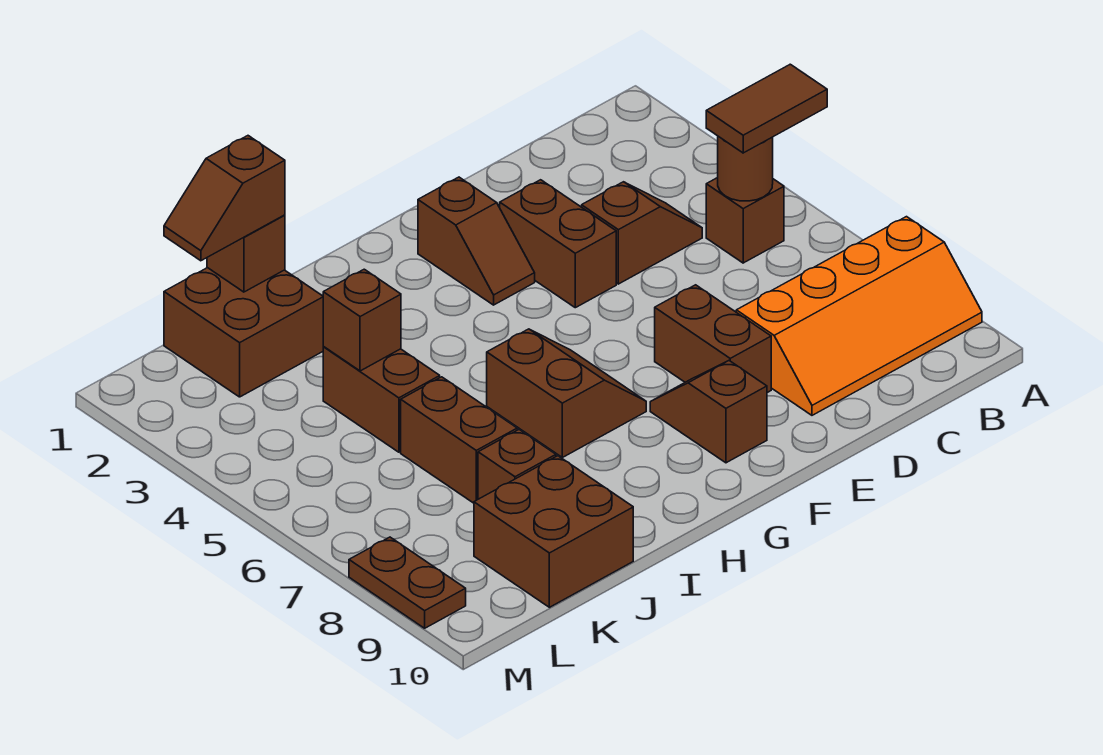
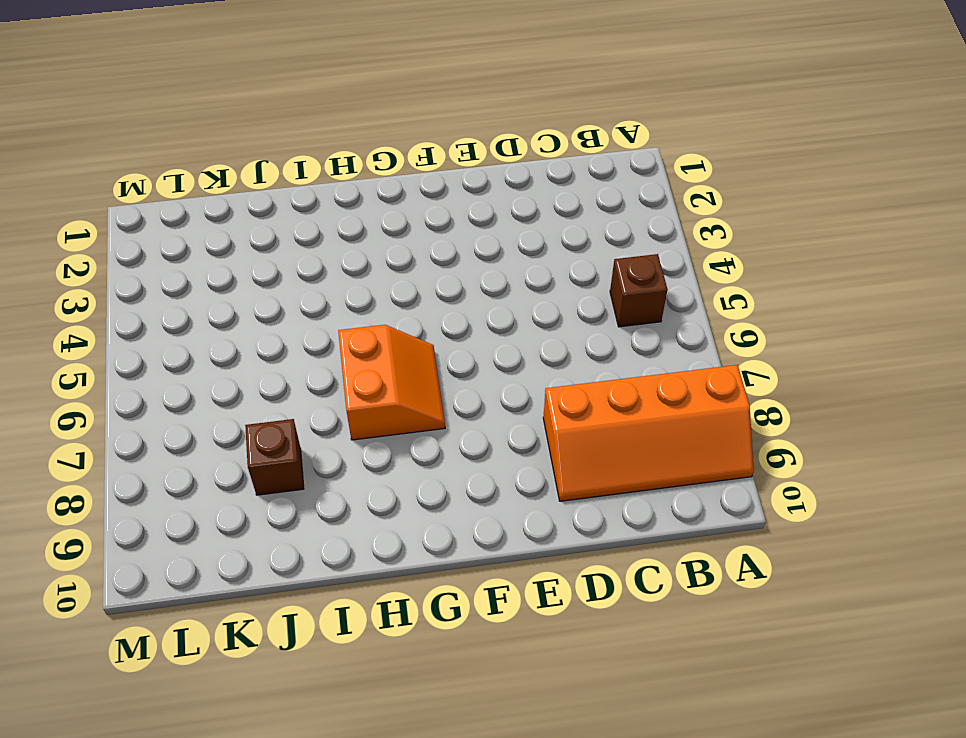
orange slope G6:H7 level 1 top H -> brown slope G6:H7 level 1 top H
none -> brown slope C4:D4 level 1 top D
none -> brown brick E3:E4 level 1
none -> brown brick E7:E8 level 1

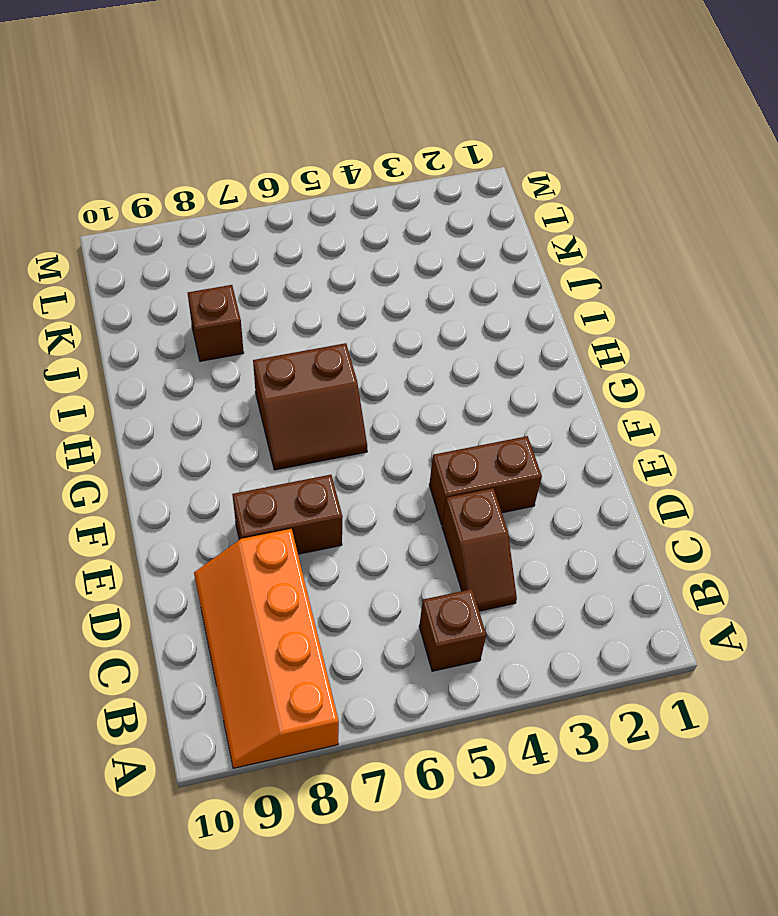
none -> brown slope F2:F3 level 1 top 2
none -> brown slope F8:F9 level 1 top 9
none -> brown brick J1:K2 level 1

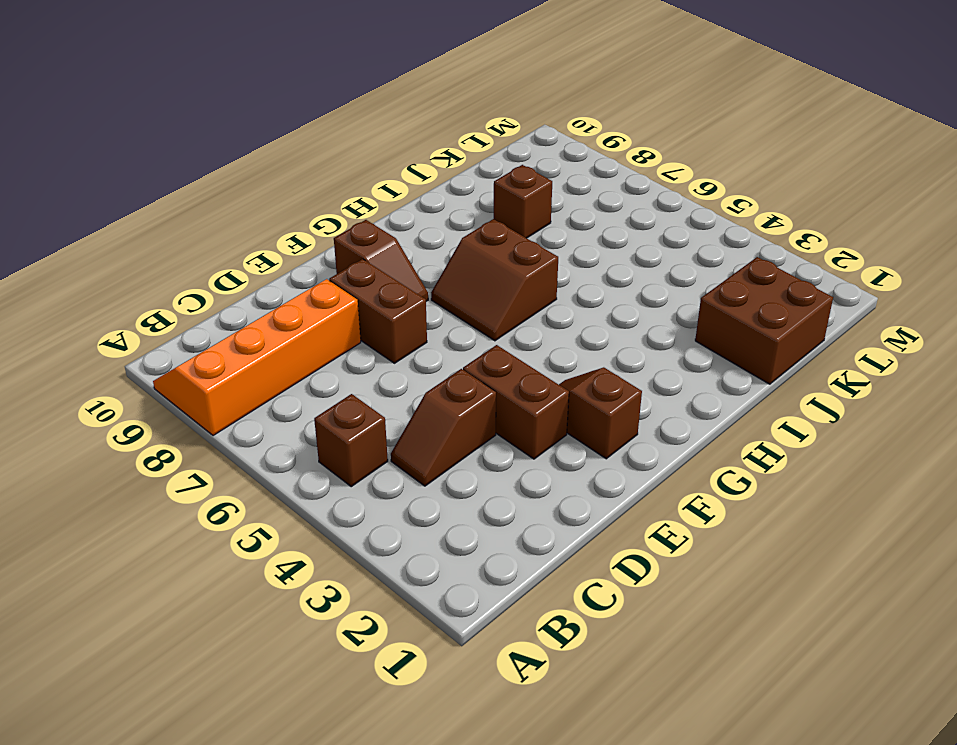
none -> brown brick J4:J5 level 1
none -> brown brick J6:J7 level 1
none -> brown brick J9:K10 level 1

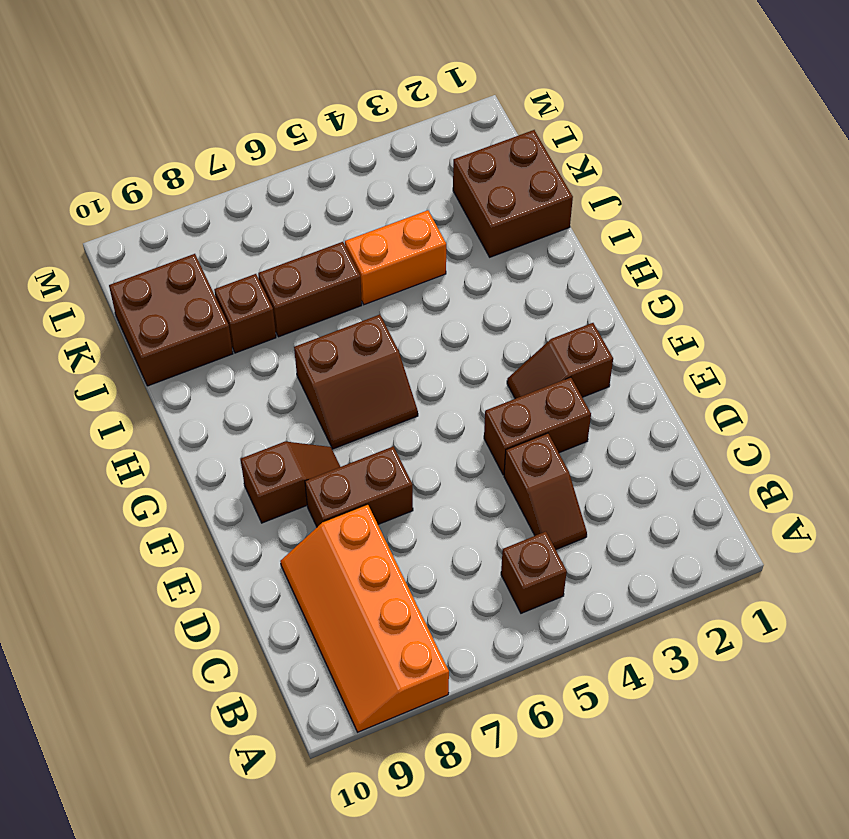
orange brick J4:J5 level 1 -> brown brick J4:J5 level 1
none -> brown plate M8:M9 level 1
none -> brown round brick B5 level 2
none -> brown brick J1 level 2

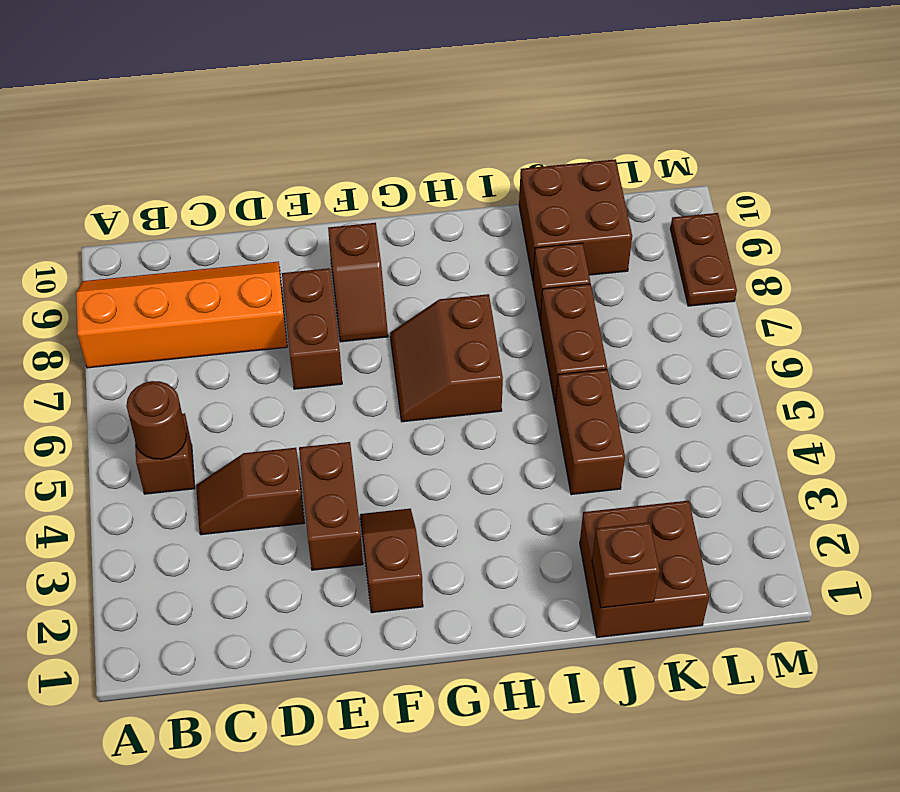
none -> brown brick J4 level 2
none -> brown tile A5:B5 level 3
none -> brown slope J1:K1 level 3 top J

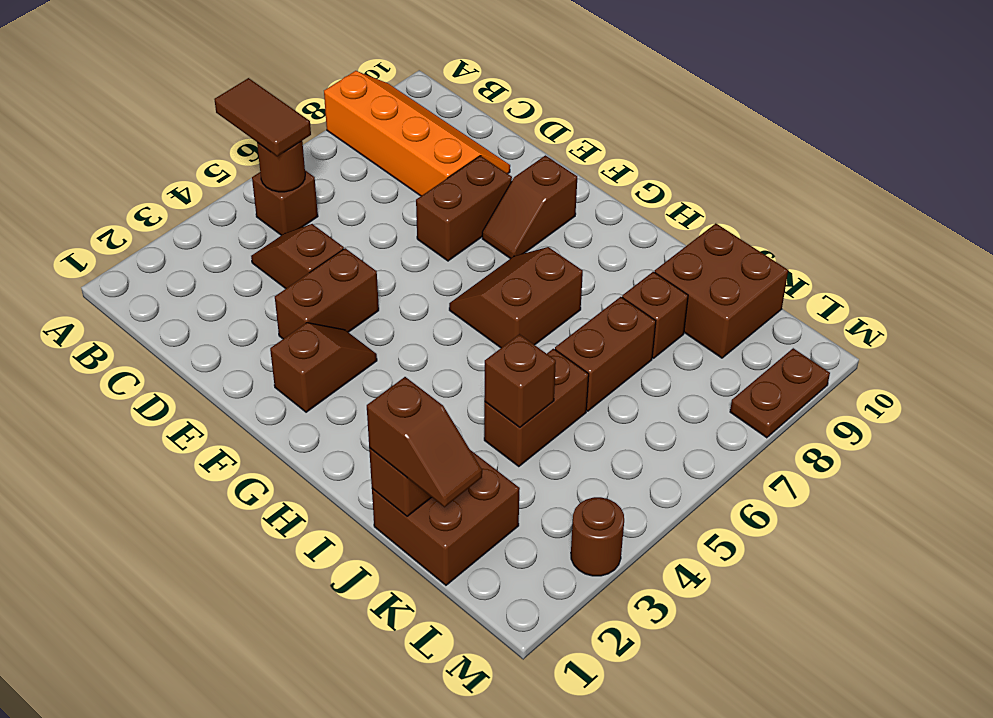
brown round brick M3 level 1 -> none

